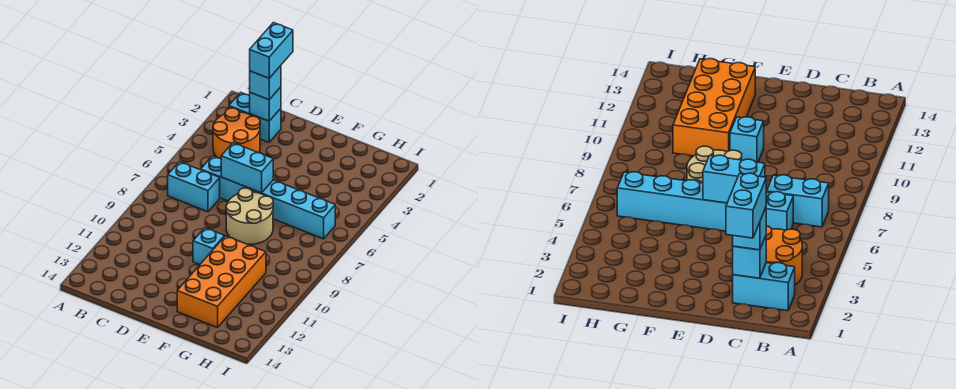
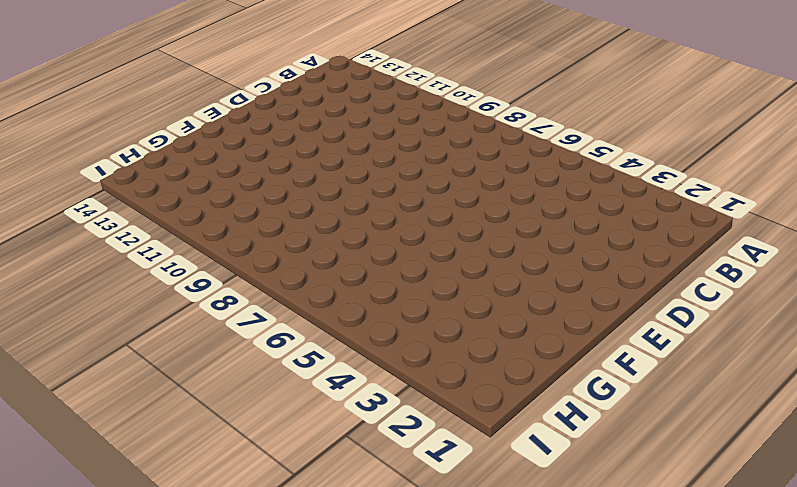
none -> cyan brick B2:C2 level 1
none -> orange round brick B3:C4 level 1

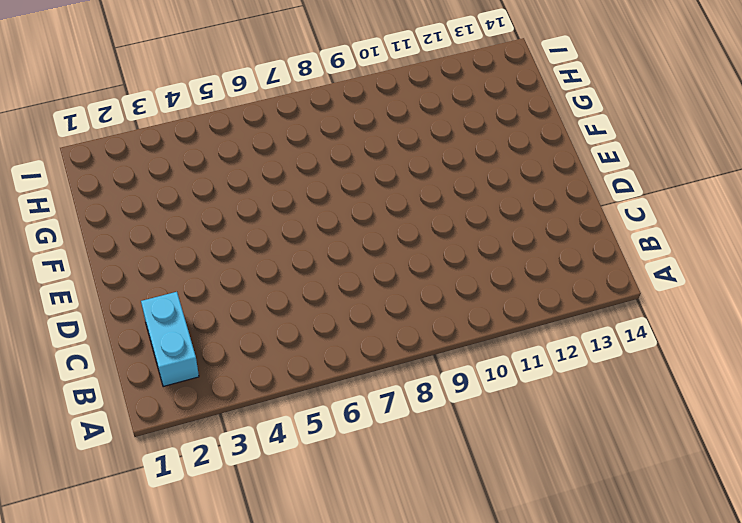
none -> orange round brick B3:C4 level 1
none -> cyan brick B7:C7 level 1

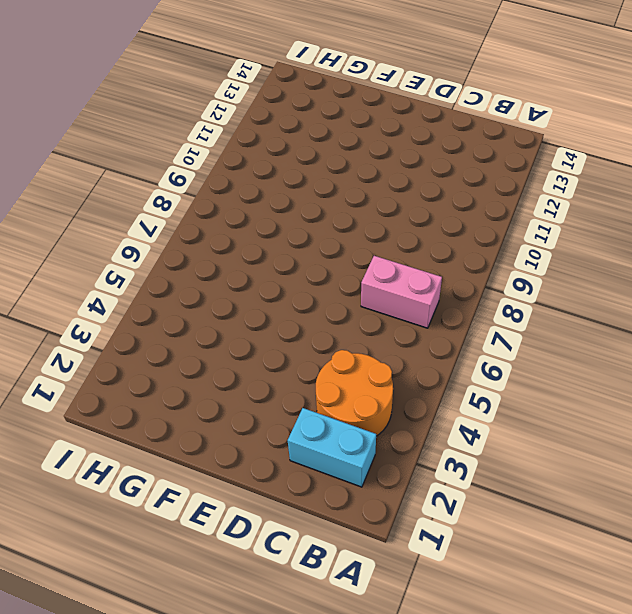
pink brick B7:C7 level 1 -> cyan brick B7:C7 level 1
none -> cyan brick C6:H6 level 1
none -> tan round brick E7:F8 level 1

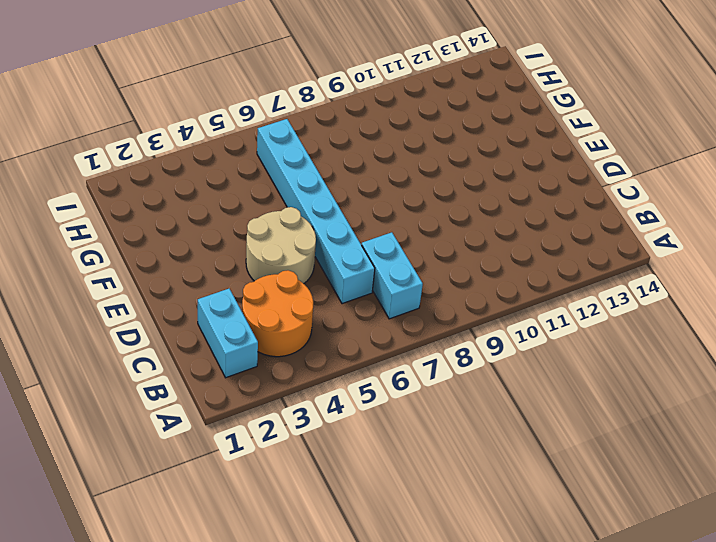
tan round brick D4:E5 level 1 -> tan round brick E7:F8 level 1
none -> cyan brick E10 level 1
none -> orange brick F10:G13 level 1

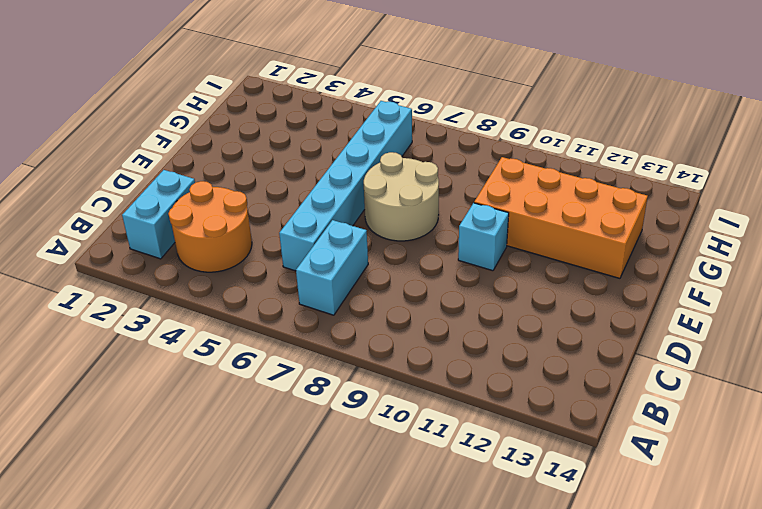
none -> cyan brick C2 level 2
none -> cyan brick D6:E6 level 2

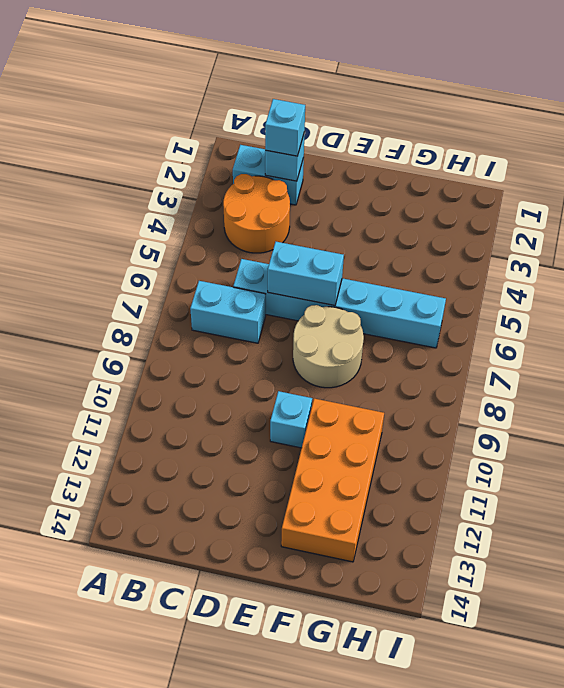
none -> cyan brick C1:C2 level 4

